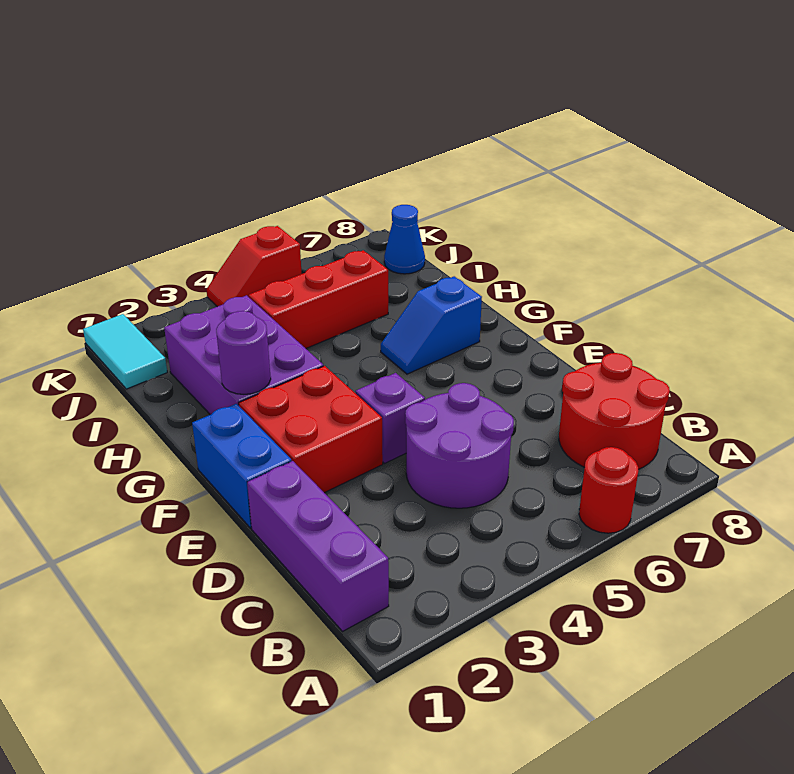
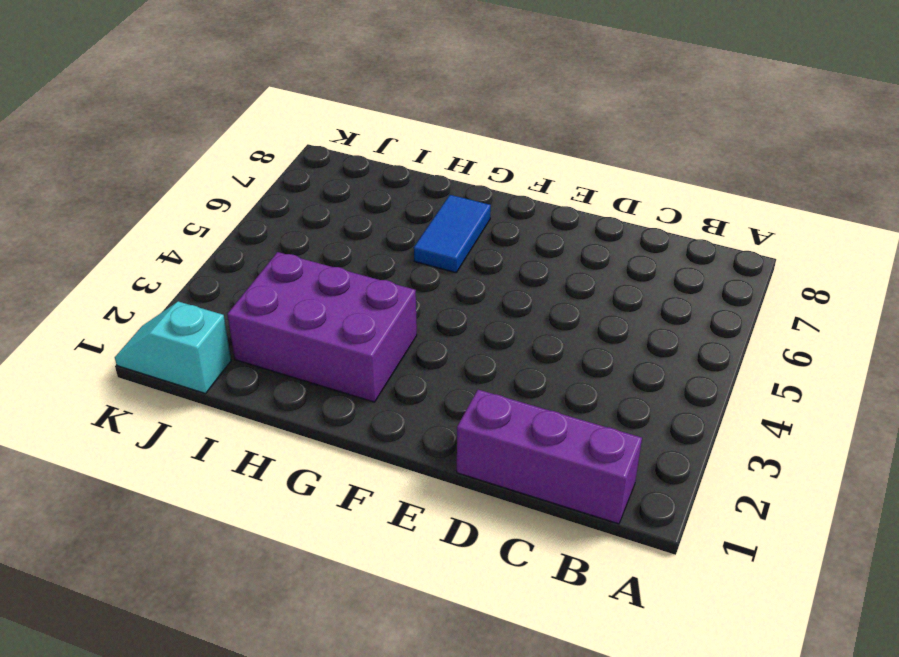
blue tile G6:G7 level 1 -> blue slope G6:G7 level 1 top 7
cyan slope J1:K1 level 1 top J -> cyan tile J1:K1 level 1
none -> red round brick A6 level 1
none -> red round brick B7:C8 level 1
none -> purple round brick C4:D5 level 1

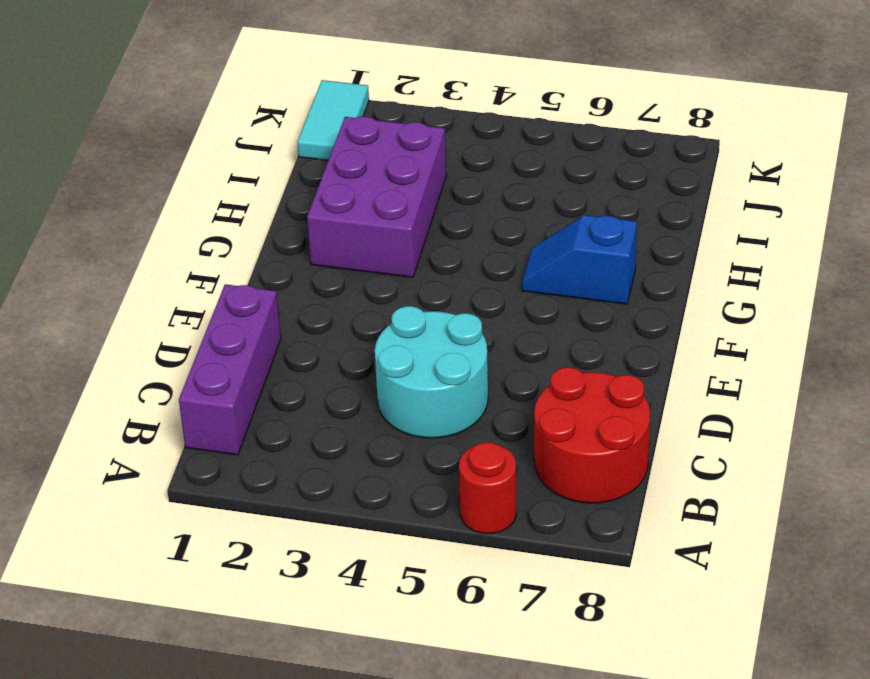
cyan round brick C4:D5 level 1 -> purple round brick C4:D5 level 1
none -> blue brick E1:F1 level 1
none -> red brick E2:F3 level 1
none -> purple brick E4 level 1

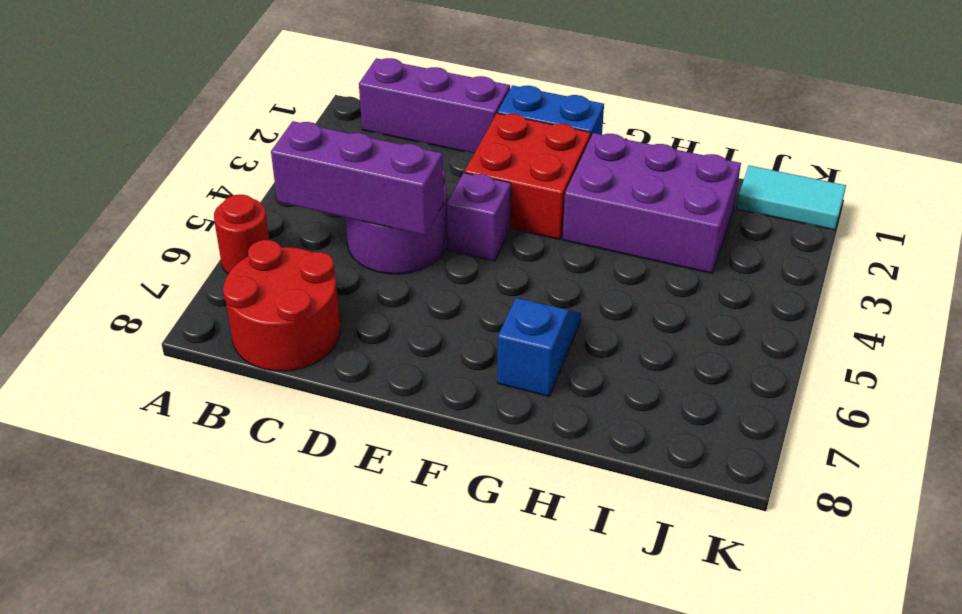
purple brick B5:D5 level 2 -> none
none -> red brick I4:I6 level 1
none -> blue cone J8 level 1
none -> red slope K4:K5 level 1 top 5

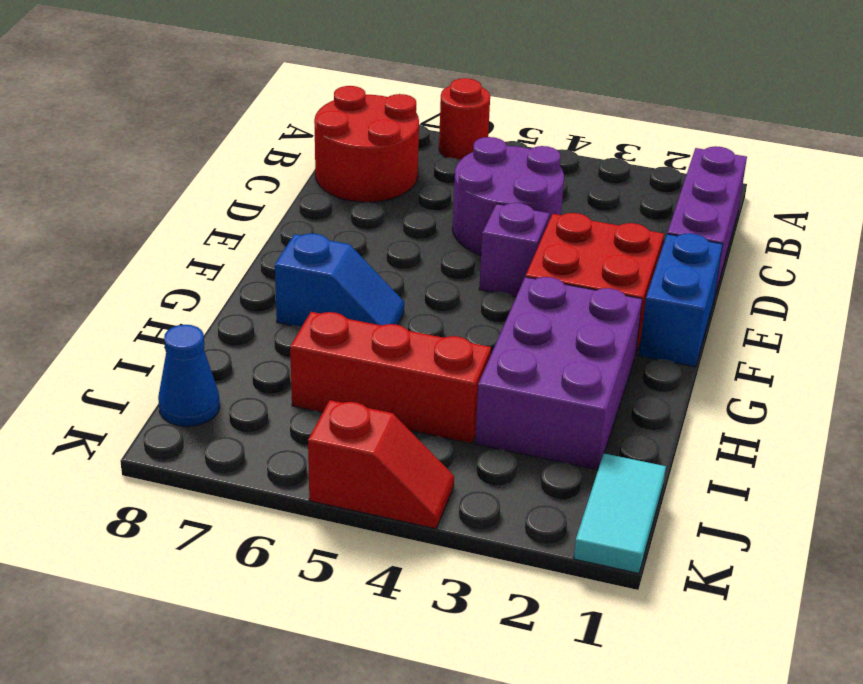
none -> purple round brick G2 level 2

